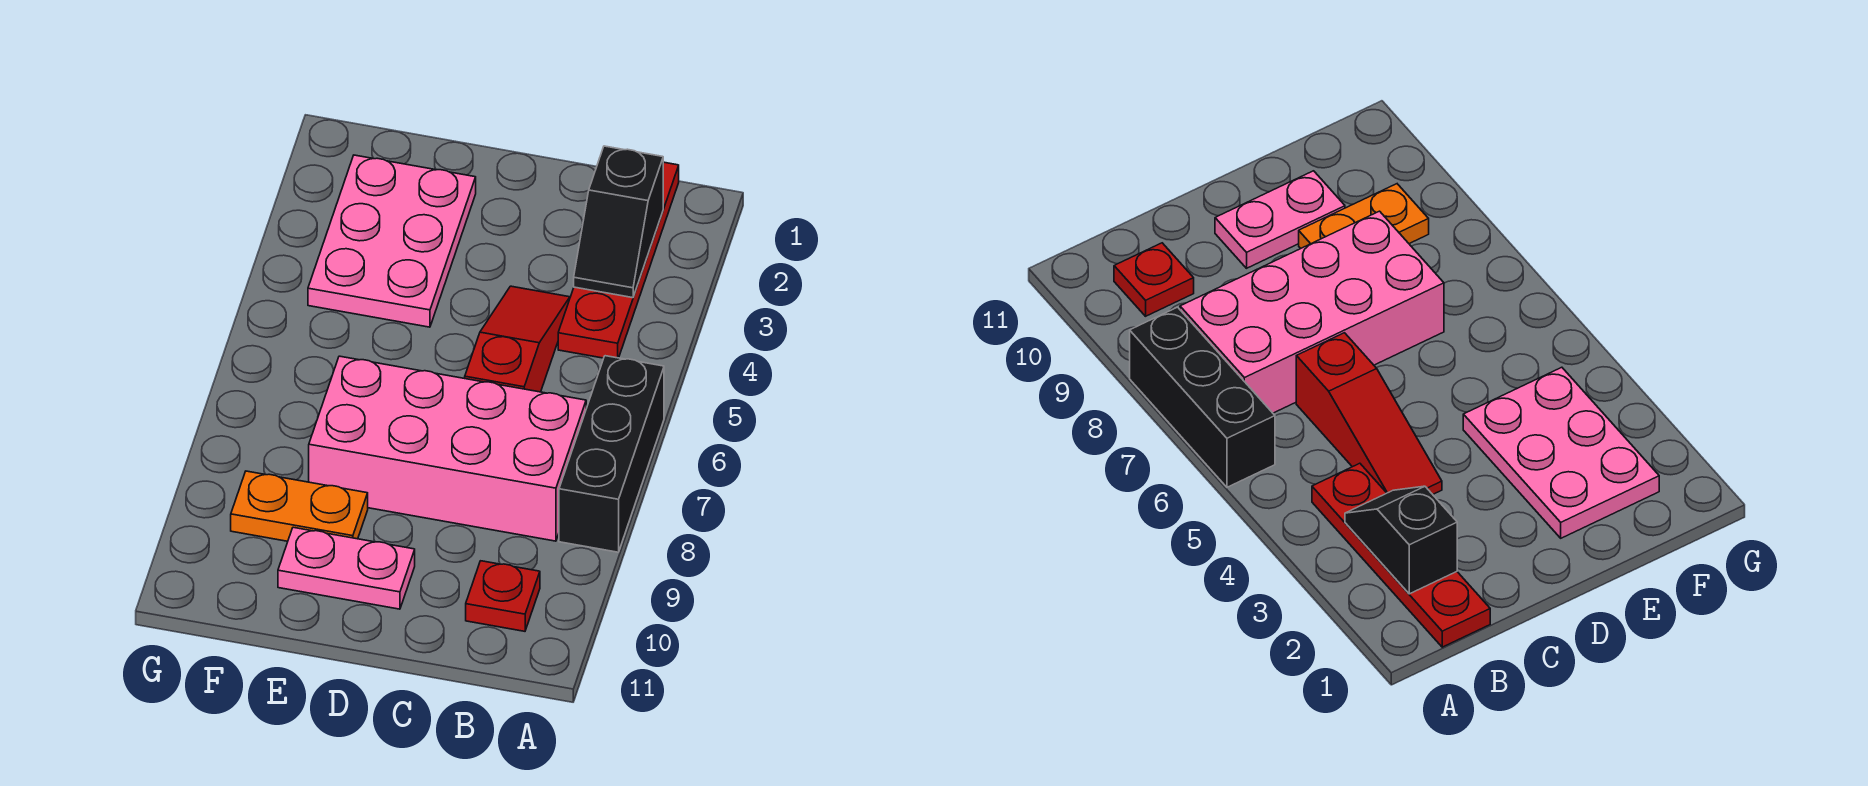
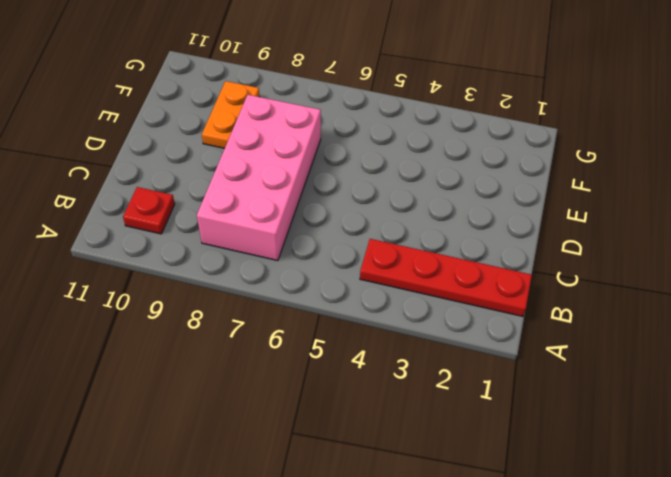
none -> black brick A6:A8 level 1
none -> red slope C4:C6 level 1 top 6

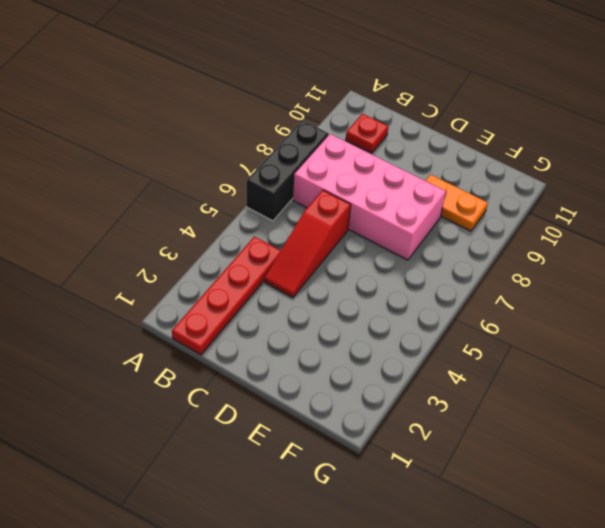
none -> pink plate D10:E10 level 1
none -> pink plate E2:F4 level 1

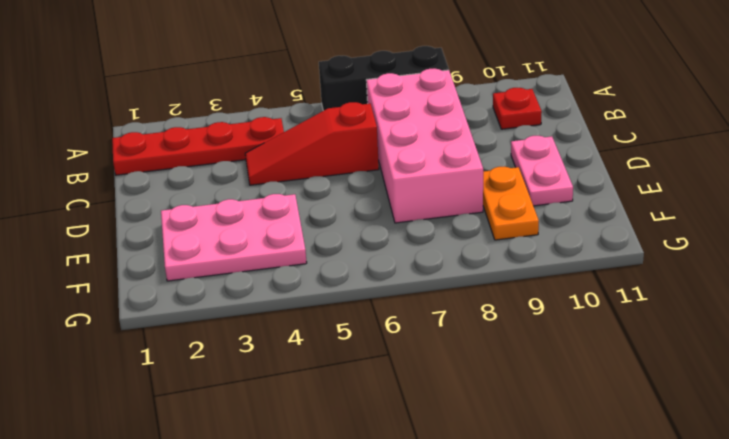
none -> black slope B2:B3 level 2 top 2

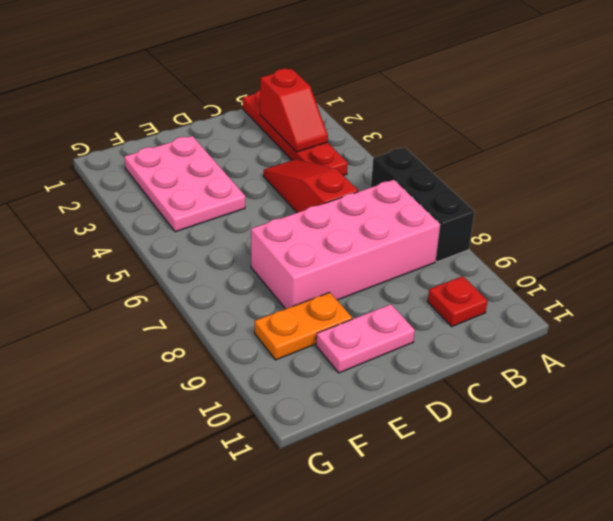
red slope B2:B3 level 2 top 2 -> black slope B2:B3 level 2 top 2

